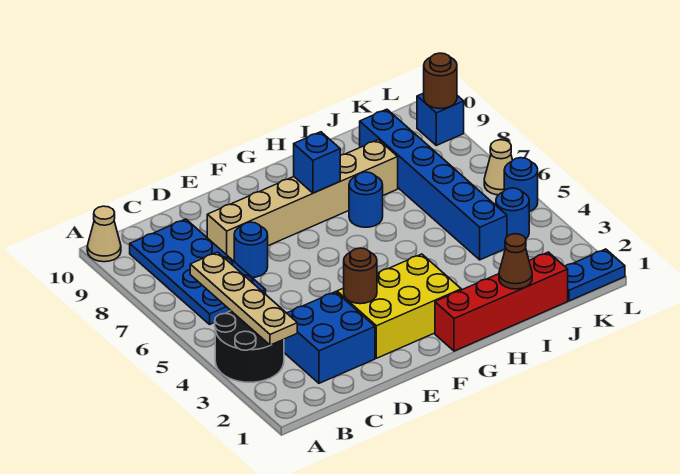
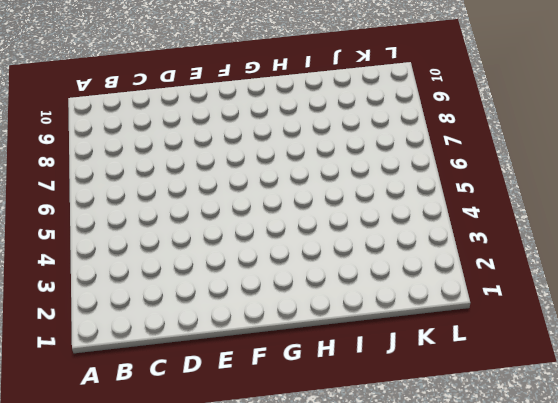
none -> black round brick A3:B4 level 1
none -> tan cone A10 level 1
none -> blue plate B6:C9 level 1

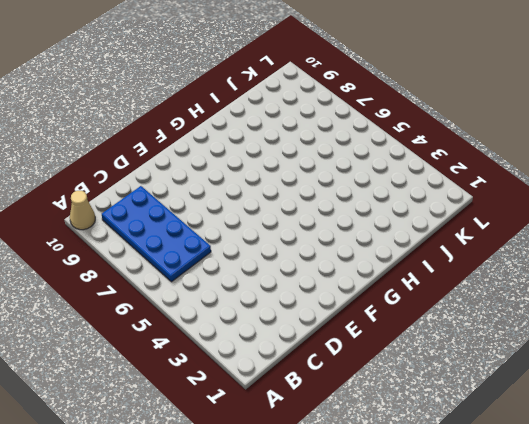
none -> black round brick A3:B4 level 1
none -> blue brick C2:D3 level 1
none -> blue round brick D7 level 1

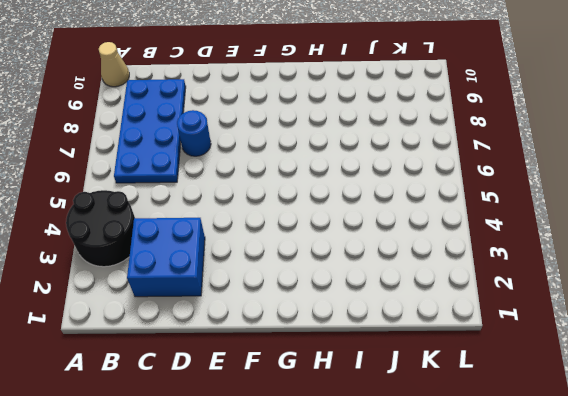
none -> tan brick D8:I8 level 1
none -> yellow brick E2:G3 level 1
none -> red brick G1:J1 level 1

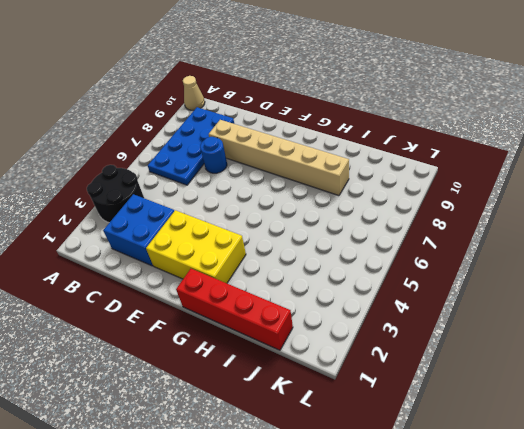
none -> blue round brick H7 level 1
none -> blue brick J4:J9 level 1
none -> blue plate K1:L1 level 1

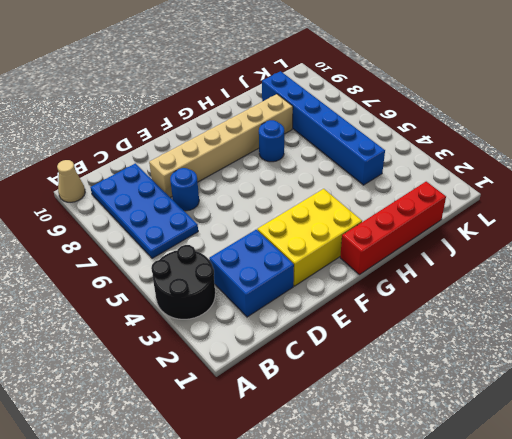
none -> blue plate K1:L1 level 1
none -> blue round brick K4 level 1
none -> blue round brick L5 level 1

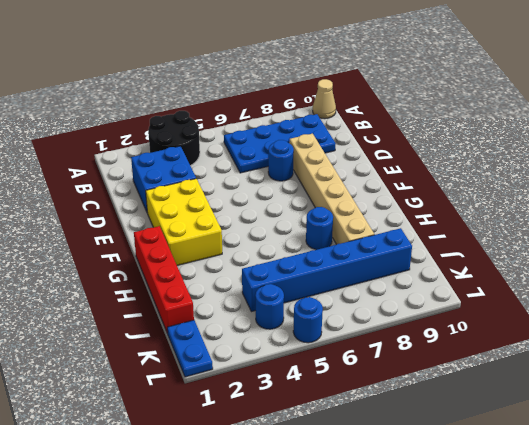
none -> tan cone L6 level 1
none -> blue brick L9 level 1
none -> tan plate B3:B6 level 2

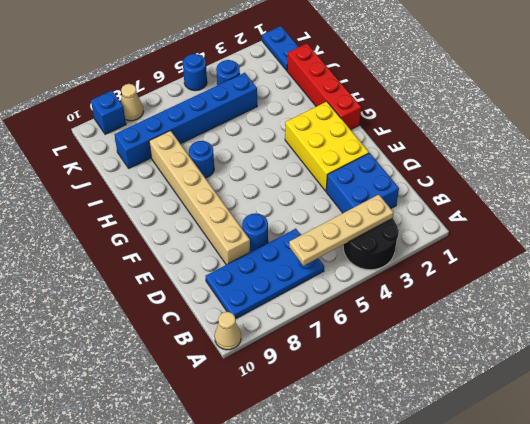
tan cone L8 level 1 -> tan cone L6 level 1
none -> brown round brick E3 level 2
none -> blue brick G8 level 2
none -> brown cone I1 level 2

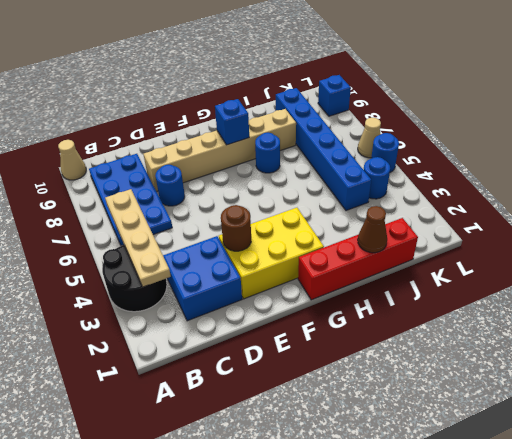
none -> blue plate K1:L1 level 1
none -> brown round brick L9 level 2

